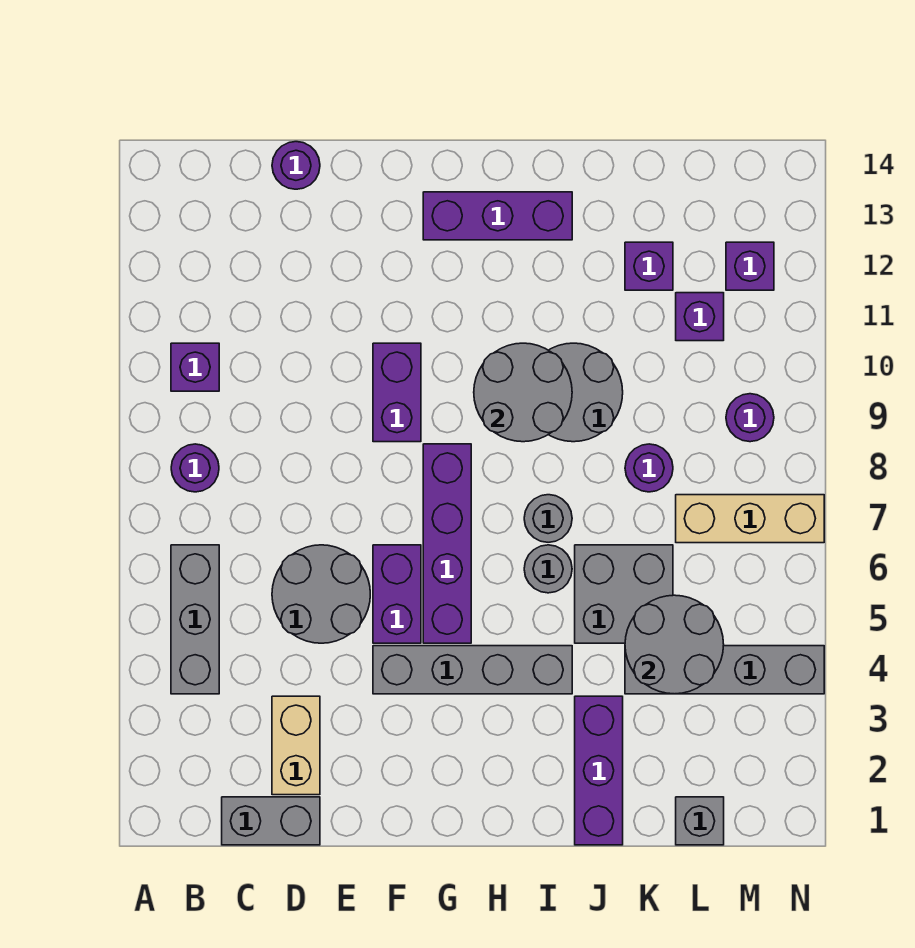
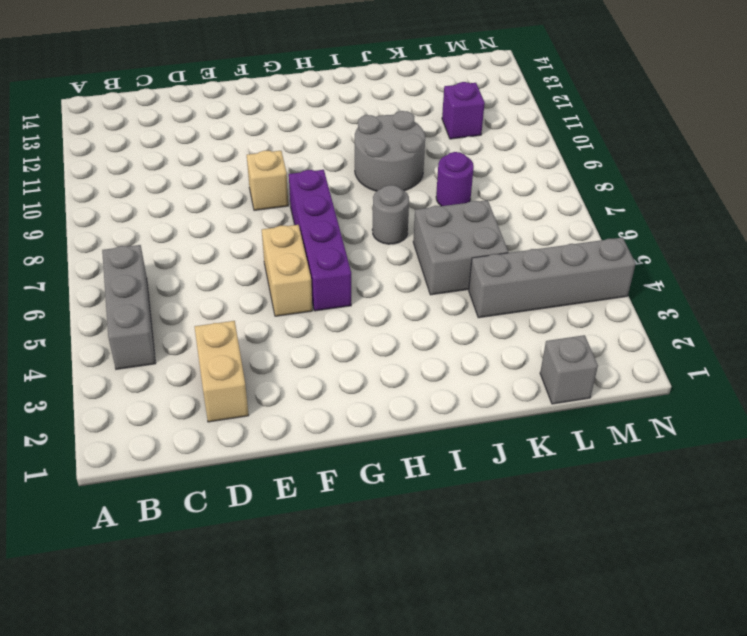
tan brick F5:F6 level 1 -> purple brick F5:F6 level 1
tan brick F9 level 1 -> purple brick F9:F10 level 1
none -> purple round brick B8 level 1
none -> purple brick B10 level 1
none -> grey brick C1:D1 level 1

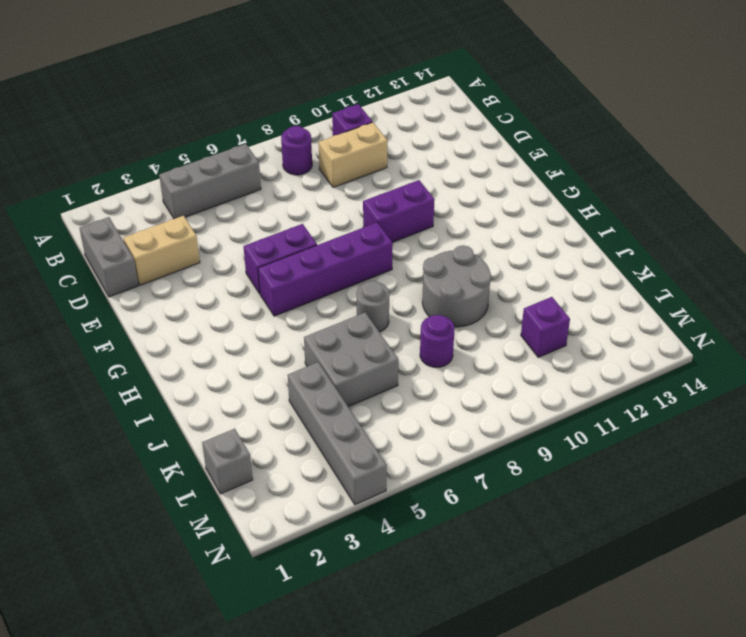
tan brick C9:C10 level 1 -> none
none -> grey round brick D5:E6 level 1
none -> purple round brick D14 level 1
none -> grey brick F4:I4 level 1

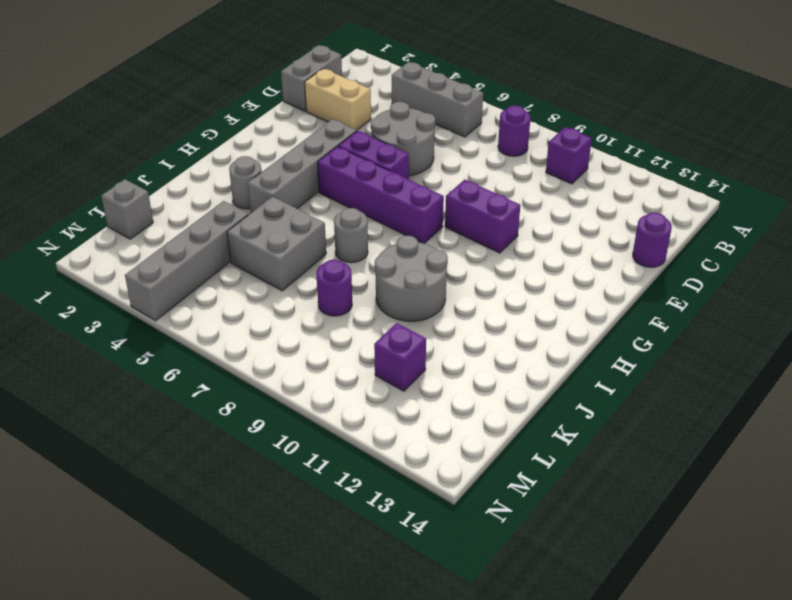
grey round brick I3 level 1 -> grey round brick I6 level 1
none -> purple brick G13:I13 level 1
none -> purple brick J1:J3 level 1
none -> purple brick K12 level 1

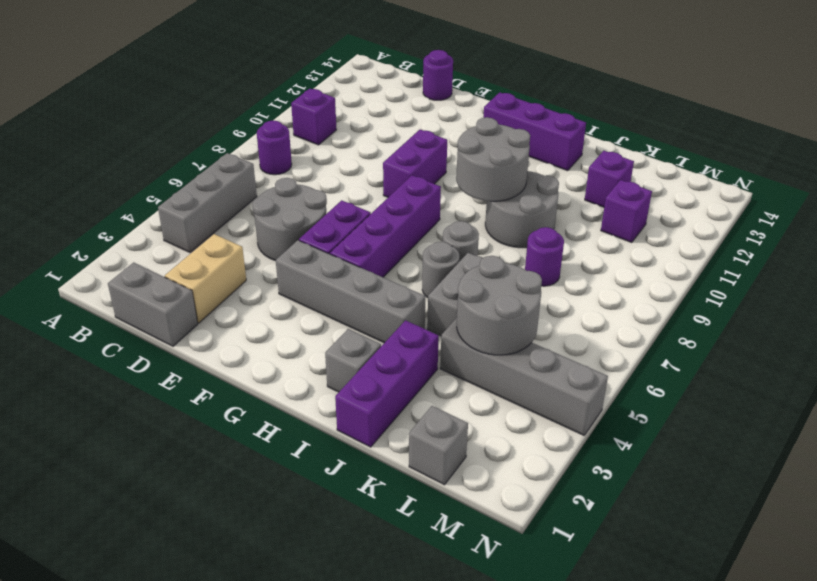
grey brick I2 level 1 -> none
none -> tan brick L7:N7 level 1
none -> purple round brick M9 level 1
none -> purple brick M12 level 1

